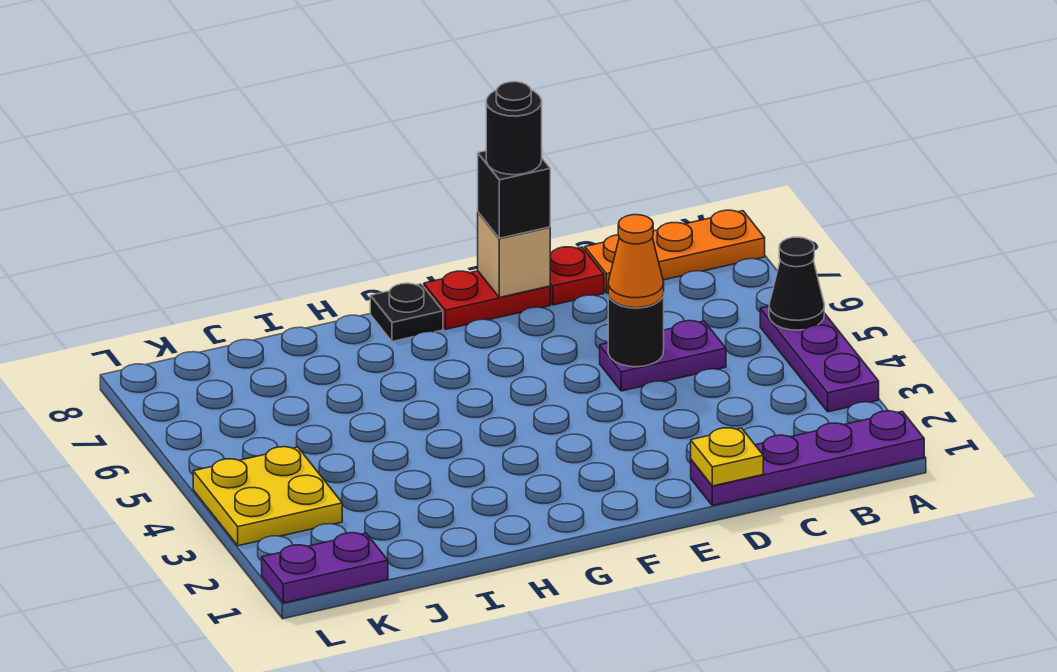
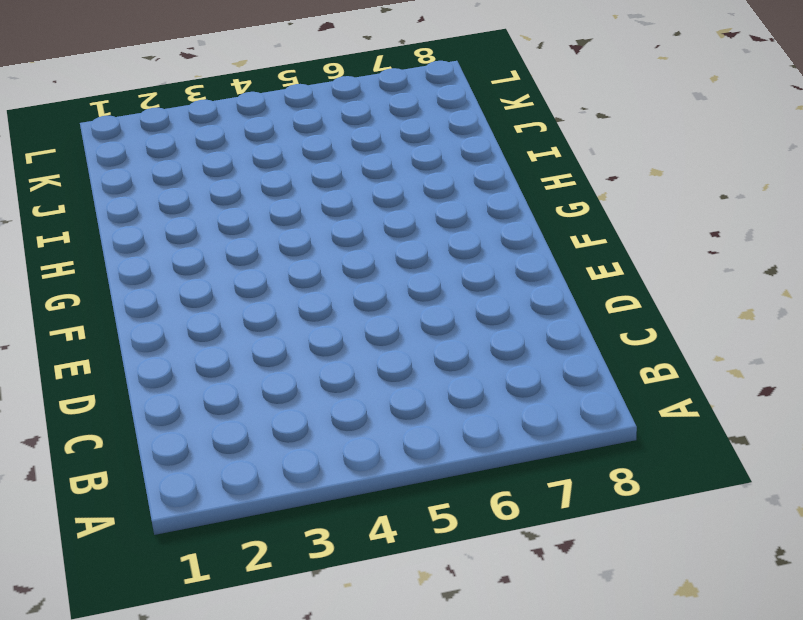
none -> purple plate A1:D1 level 1
none -> purple plate A3:A5 level 1
none -> orange plate A8:C8 level 1

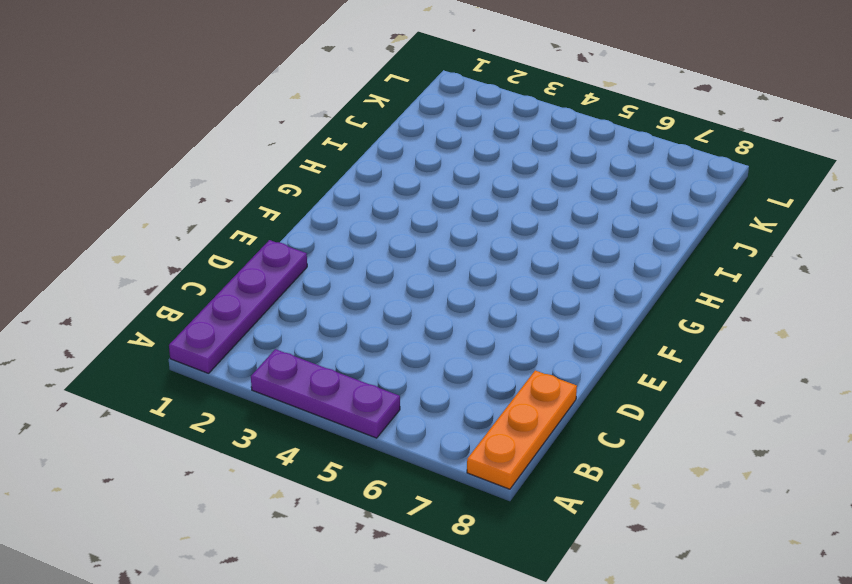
none -> purple plate C5:D5 level 1
none -> red plate D8 level 1
none -> red plate E8:F8 level 1

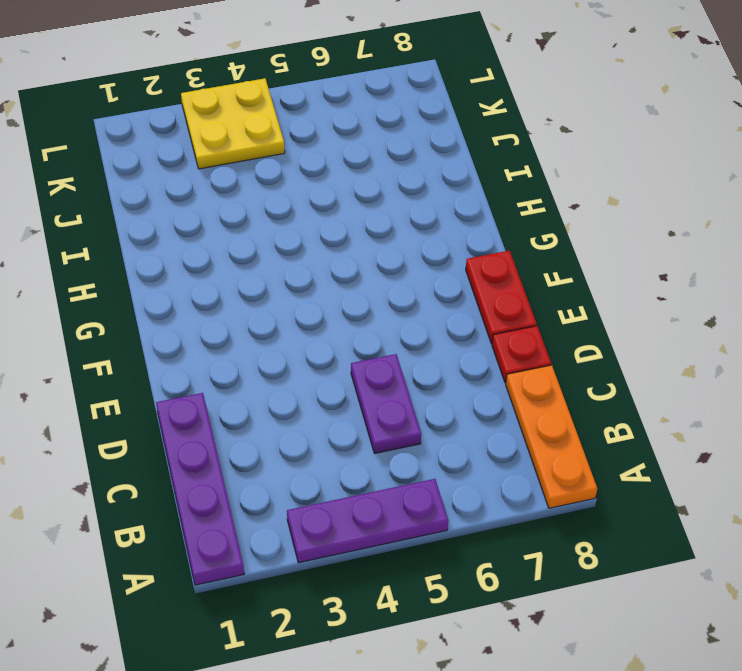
none -> black plate G8 level 1
none -> purple plate K1:L1 level 1
none -> black cone A5 level 2

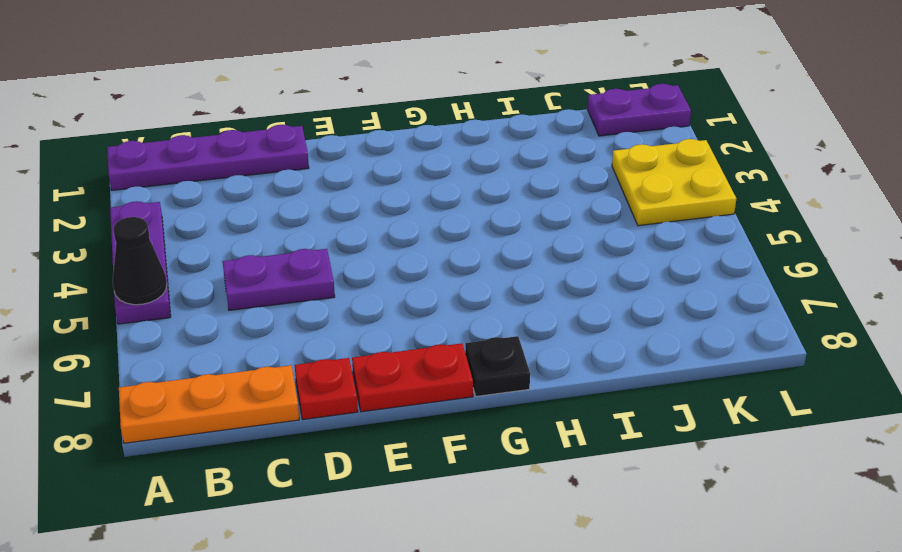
none -> yellow plate D1 level 2
none -> black round brick D5 level 2
none -> tan brick E8 level 2

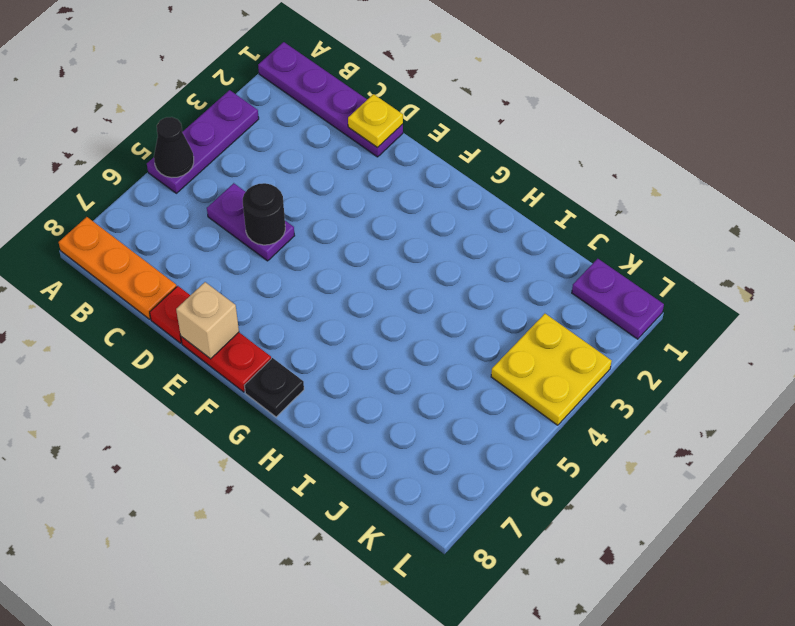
none -> orange cone D5 level 3
none -> black brick E8 level 3
none -> black round brick E8 level 4

